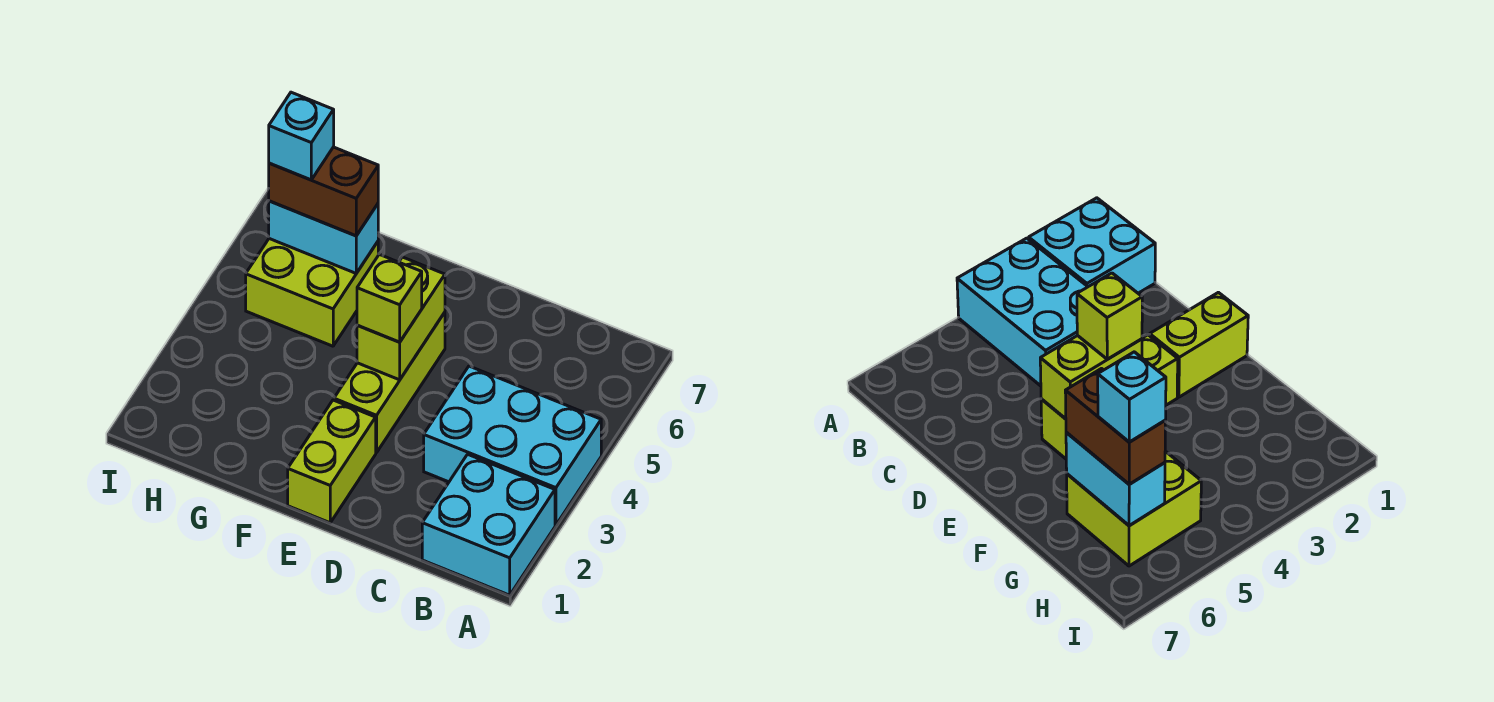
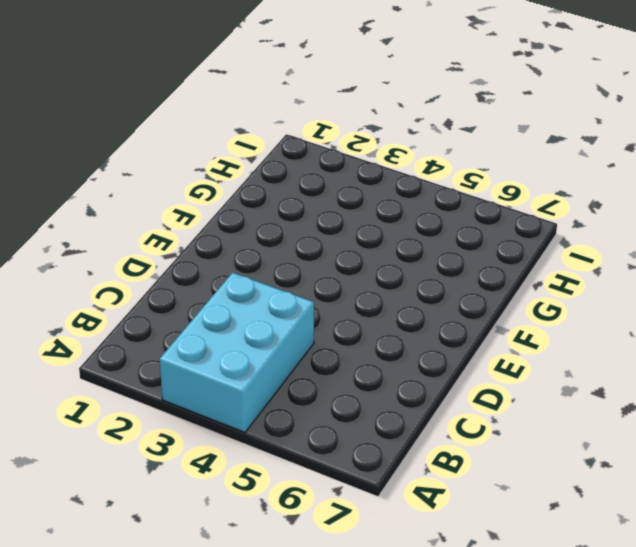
none -> cyan brick A1:B2 level 1
none -> lime brick E1:E2 level 1

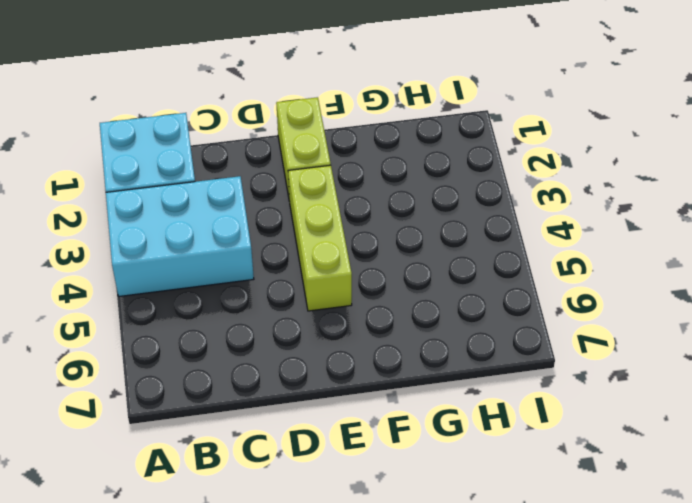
none -> lime brick G5:H6 level 1
none -> lime brick E4:E5 level 2

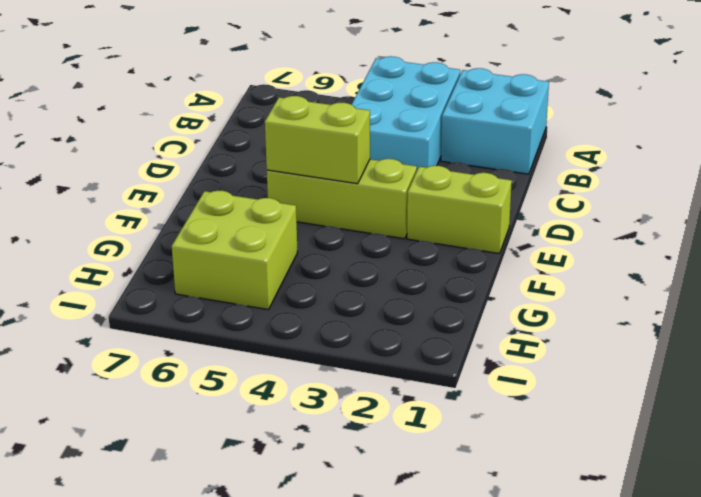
none -> cyan brick G6:H6 level 2
none -> lime brick E4 level 3

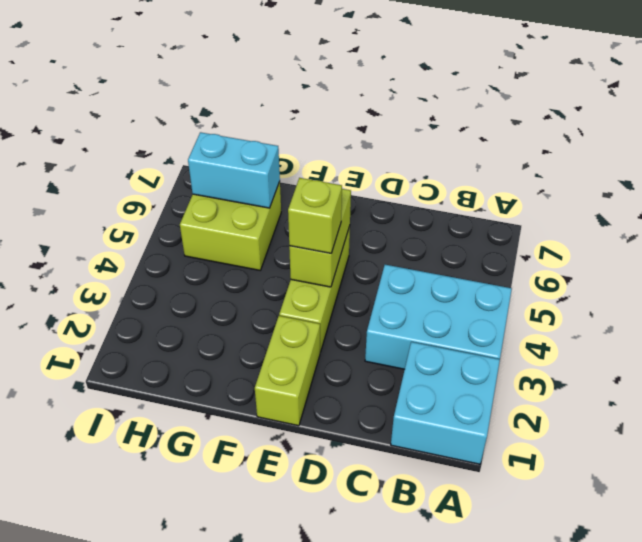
none -> brown brick G6:H6 level 3
none -> cyan brick H6 level 4

